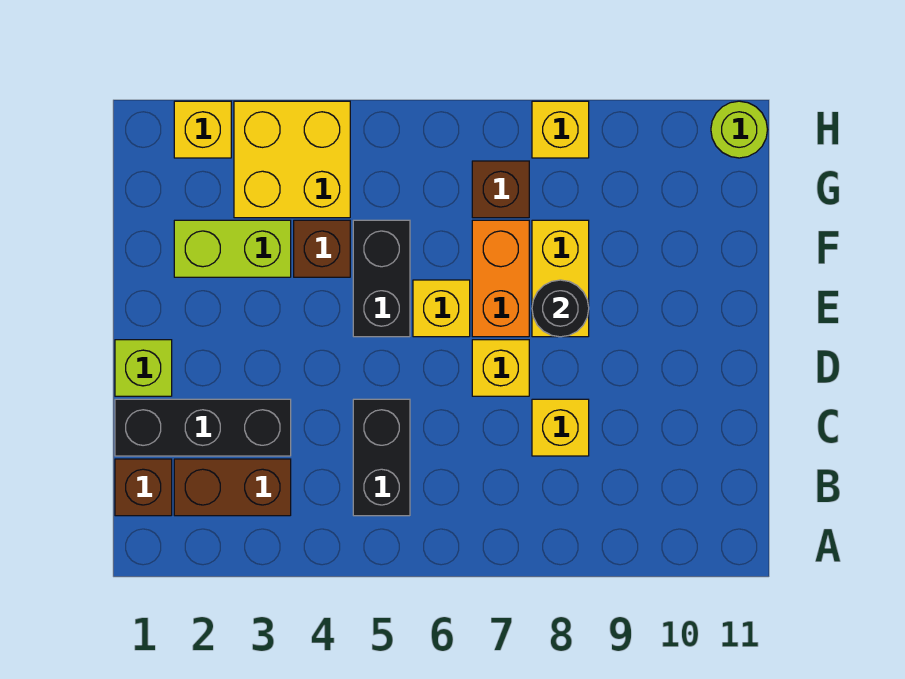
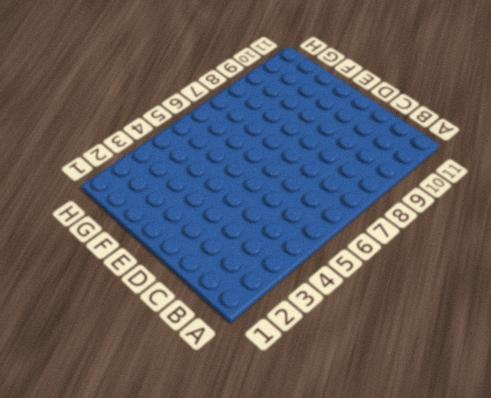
none -> brown brick B1 level 1
none -> brown brick B2:B3 level 1
none -> black brick B5:C5 level 1

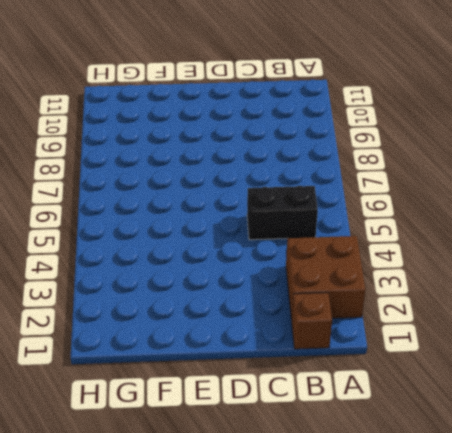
brown brick A2:B3 level 1 -> brown brick B2:B3 level 1
none -> black brick C1:C3 level 1
none -> yellow brick C8 level 1
none -> lime brick D1 level 1

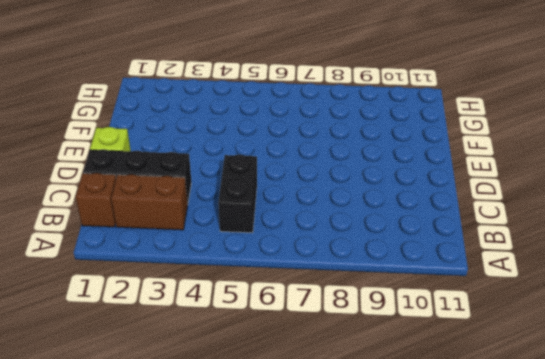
none -> yellow brick C8 level 1
none -> yellow brick D7 level 1
none -> black brick E5:F5 level 1

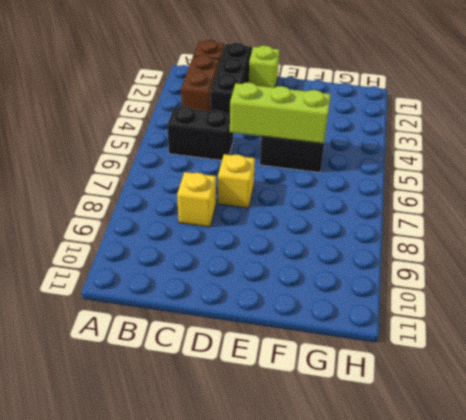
lime brick D5:F5 level 2 -> none
none -> yellow brick E6 level 1
none -> orange brick E7:F7 level 1
none -> yellow brick E8:F8 level 1

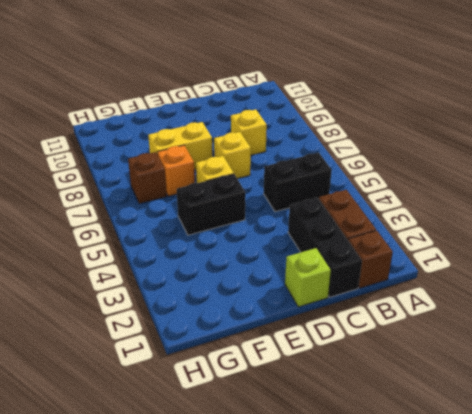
orange brick F7 level 1 -> orange brick E7:F7 level 1
none -> lime brick F2:F3 level 1
none -> brown brick F4 level 1
none -> yellow brick G3:H4 level 1

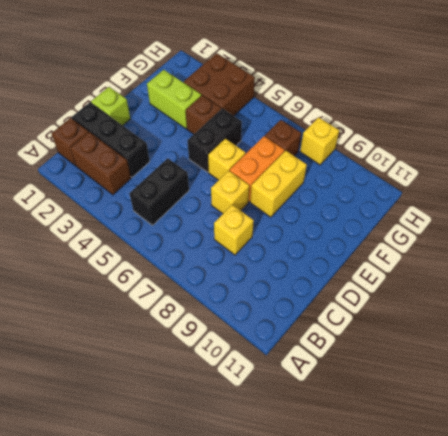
brown brick G3:H4 level 1 -> yellow brick G3:H4 level 1
none -> yellow brick H2 level 1
none -> lime round brick H11 level 1
none -> black round brick E8 level 2

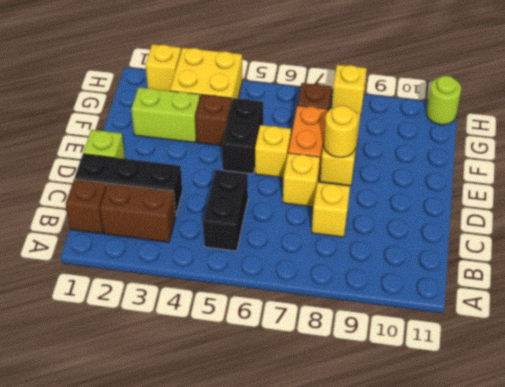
yellow round brick E8 level 2 -> black round brick E8 level 2

